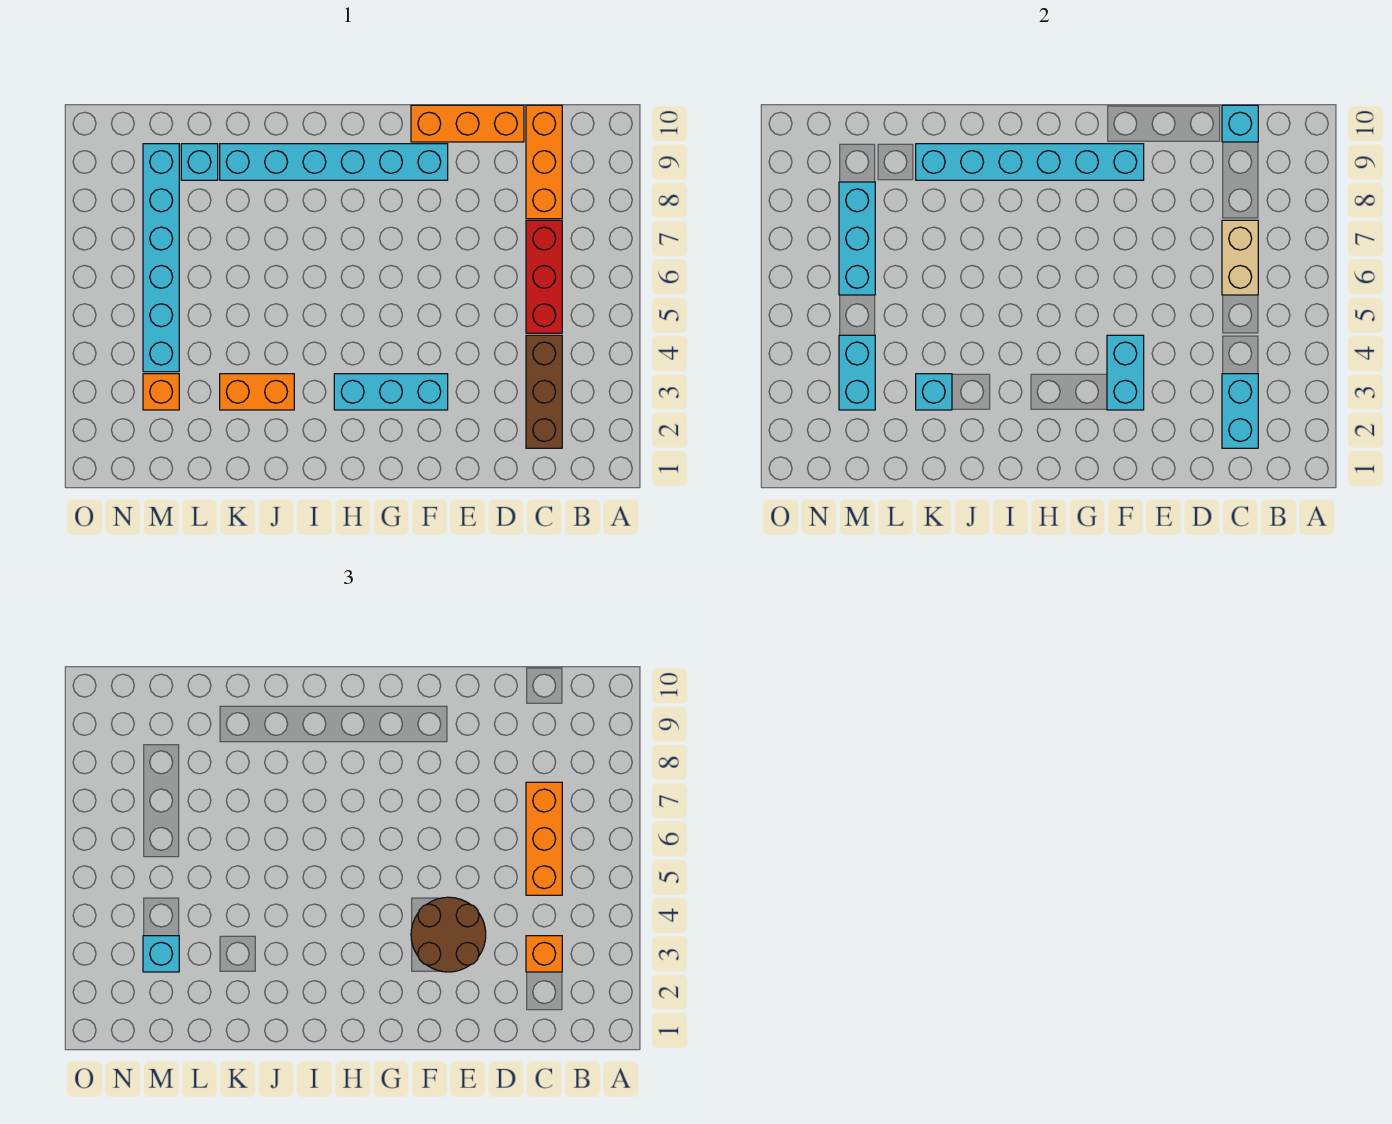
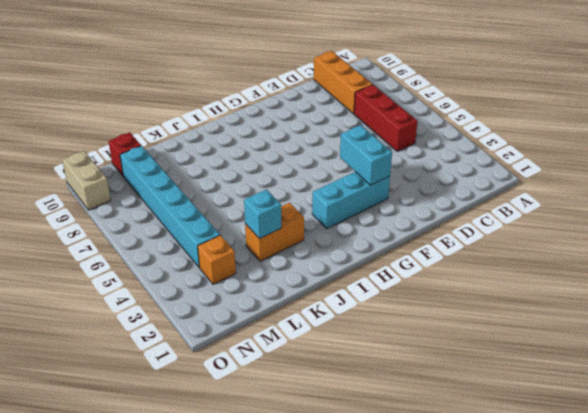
red brick M10 level 1 -> none
tan brick O9:O10 level 1 -> tan brick C6:C7 level 2
none -> brown brick C2:C4 level 1
none -> orange brick D10:F10 level 1
none -> cyan brick F9:K9 level 1

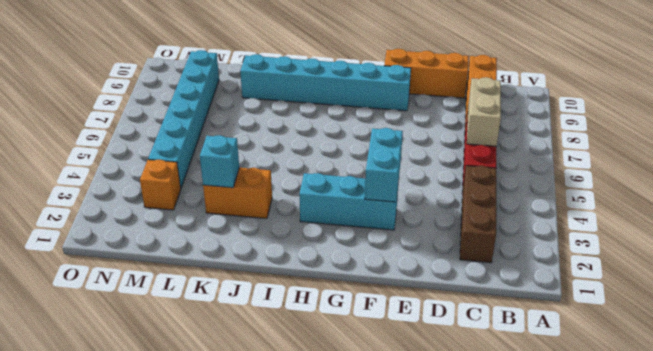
none -> cyan brick L9 level 1
none -> cyan brick C2:C3 level 2
none -> cyan brick C10 level 2

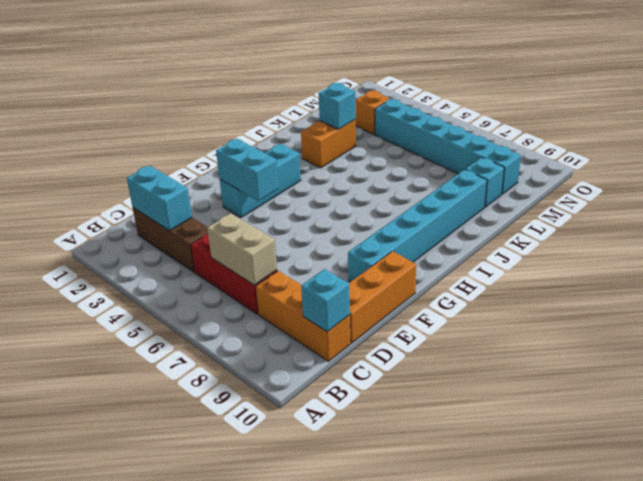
none -> cyan brick F9:K9 level 2
none -> cyan brick M3:M4 level 2
none -> cyan brick M6:M8 level 2

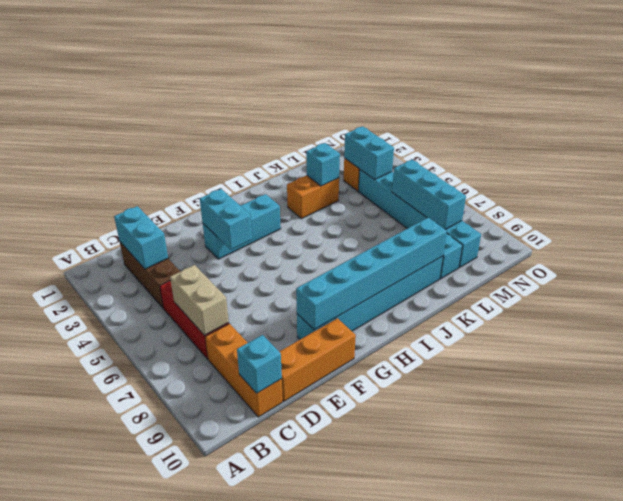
none -> orange brick C3 level 3
none -> orange brick C5:C7 level 3
none -> brown round brick E3:F4 level 3

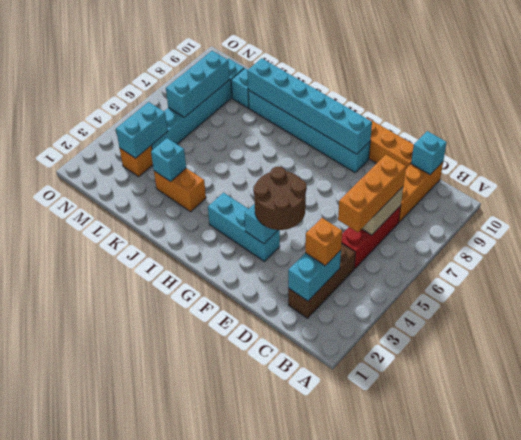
none -> cyan brick M3 level 3

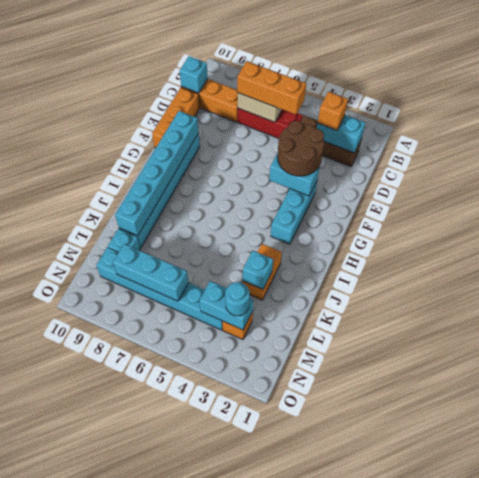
cyan round brick M3 level 3 -> cyan brick M3 level 3

